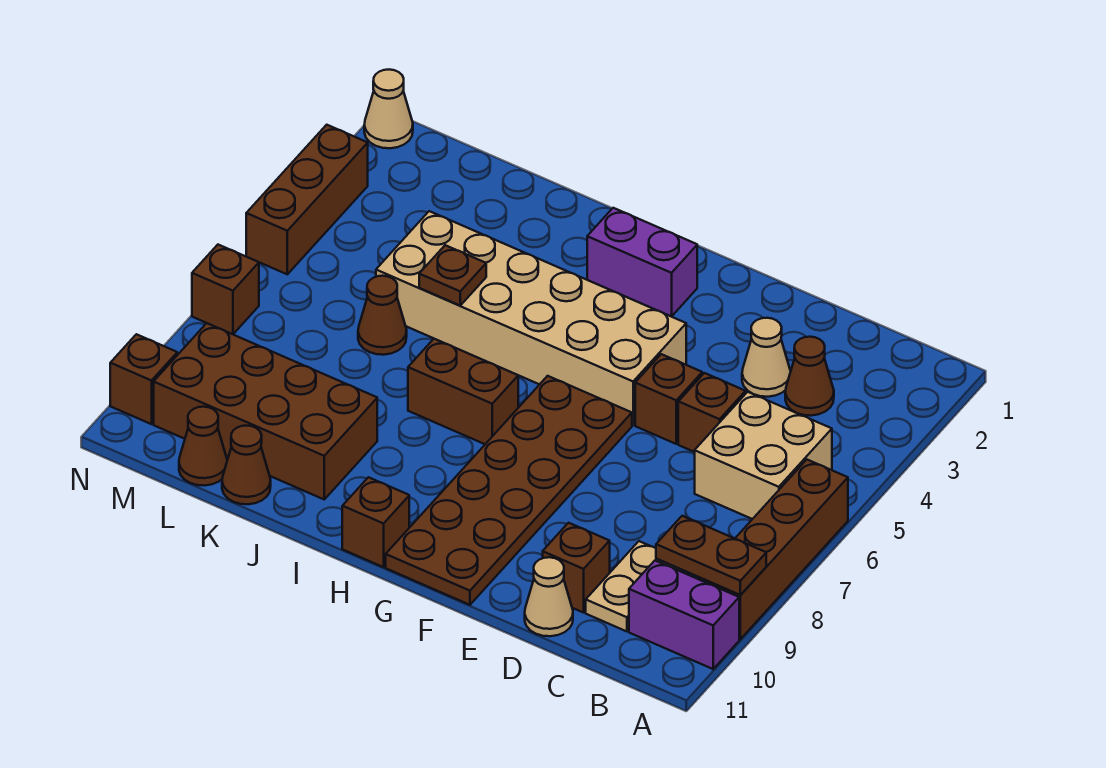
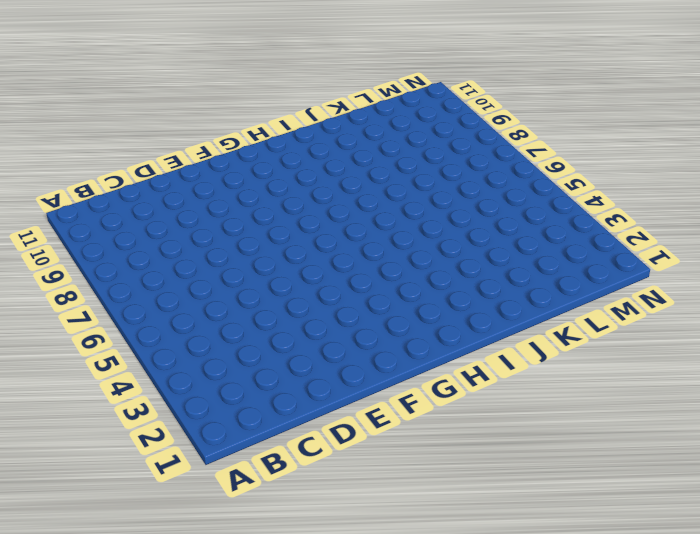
none -> brown brick A6:A9 level 1
none -> purple brick A10:B10 level 1
none -> tan brick B5:C6 level 1

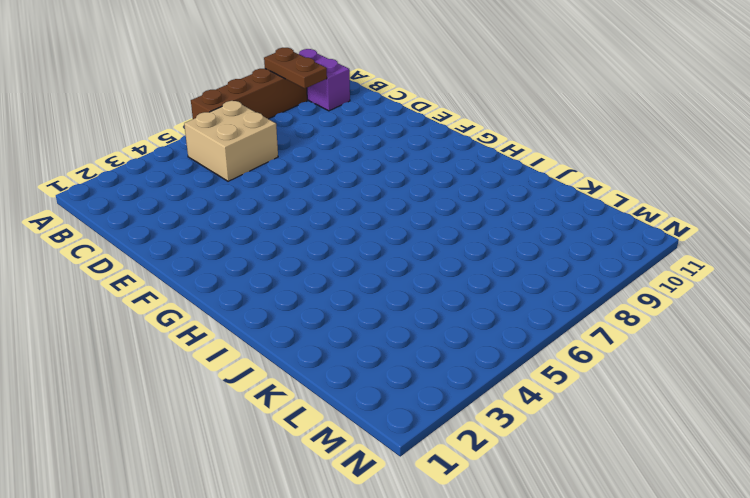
none -> brown cone C3 level 1
none -> tan plate C9:C10 level 1
none -> tan cone D3 level 1

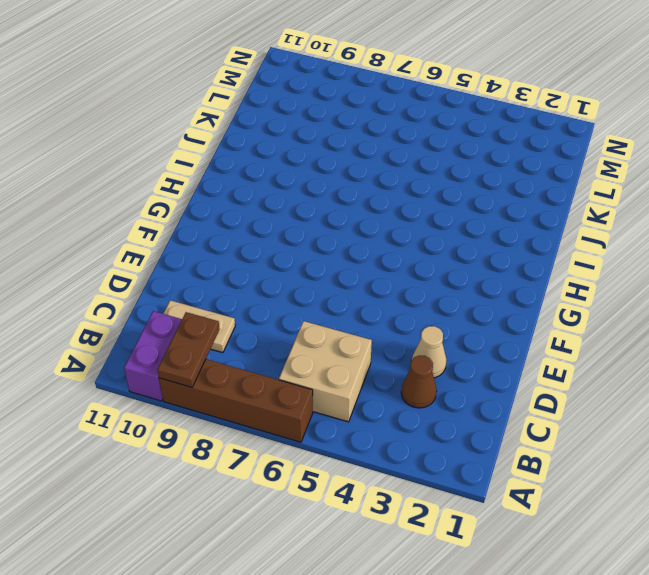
none -> brown brick D5 level 1
none -> brown brick D10 level 1
none -> tan cone D11 level 1

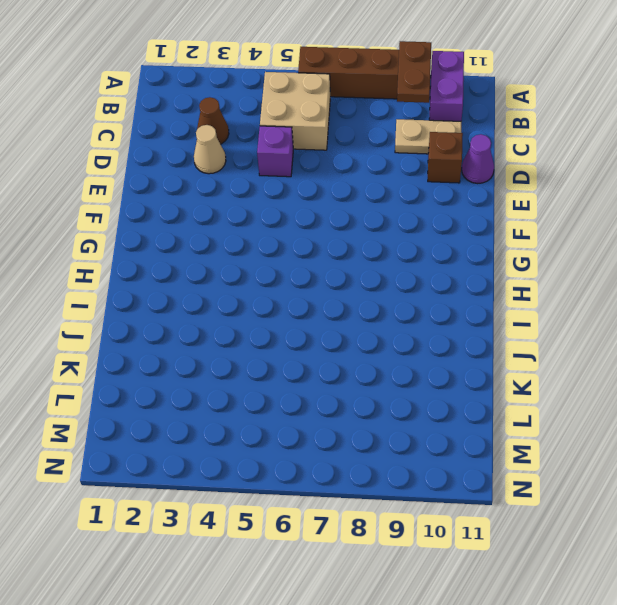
purple brick D5 level 1 -> brown brick D5 level 1
purple cone D11 level 1 -> tan cone D11 level 1
none -> brown brick E5 level 1
none -> tan brick F4:K5 level 1
none -> brown plate F6:G11 level 1

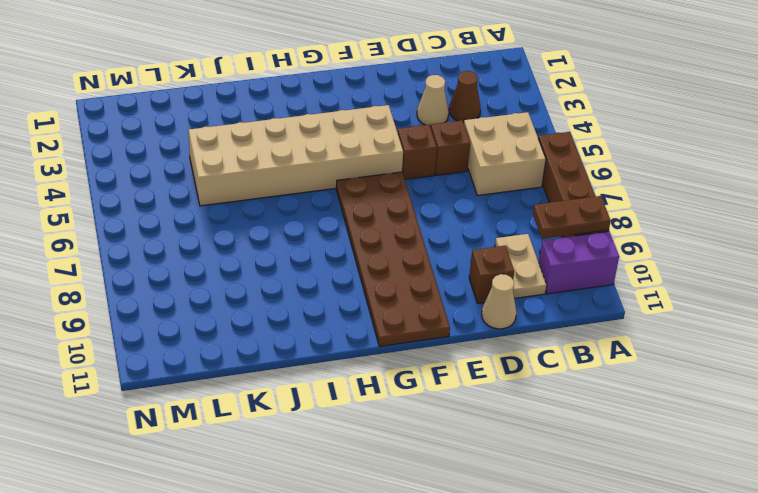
none -> purple brick G2:H2 level 1
none -> brown brick H7:I7 level 1
none -> brown brick H11 level 1

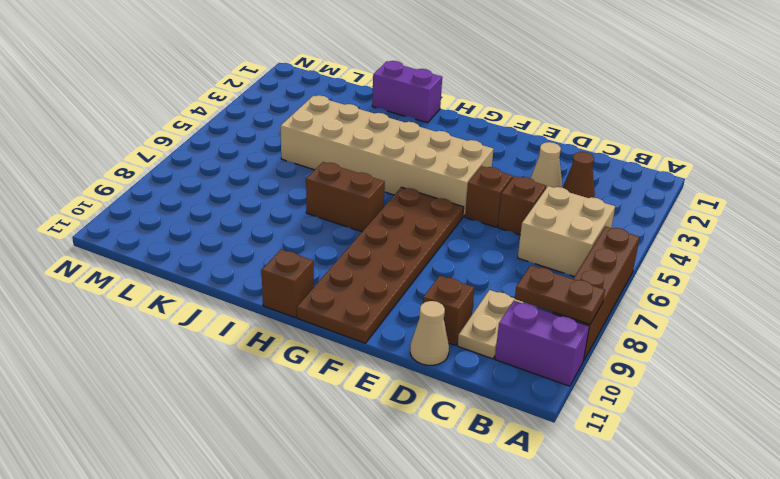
purple brick I1:J1 level 1 -> purple brick G2:H2 level 1
none -> brown brick J9:M10 level 1
none -> brown cone K6 level 1
none -> brown cone K11 level 1

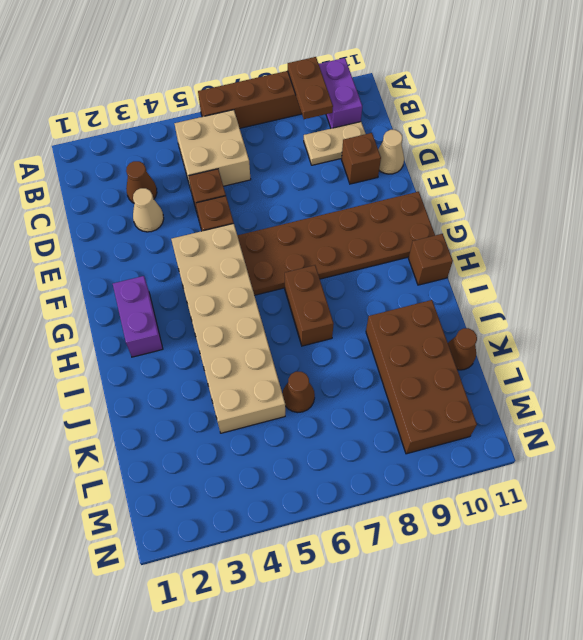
none -> brown cone L11 level 1
none -> tan cone N1 level 1
none -> brown brick N3:N5 level 1

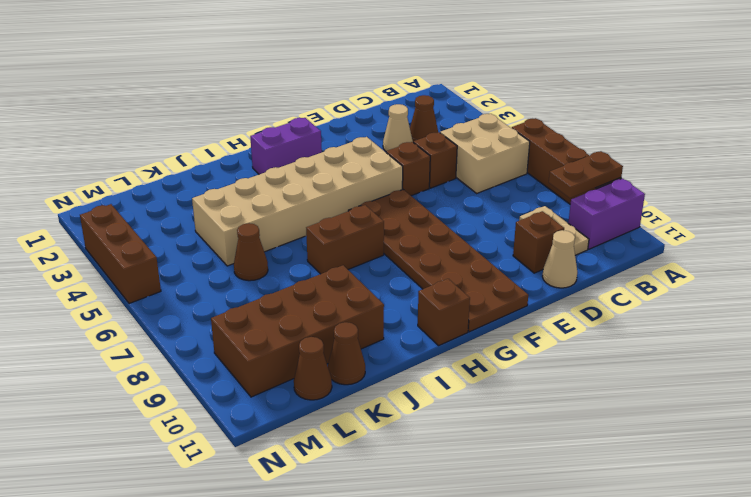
none -> tan cone N1 level 1
none -> brown brick N7 level 1
none -> brown brick N10 level 1

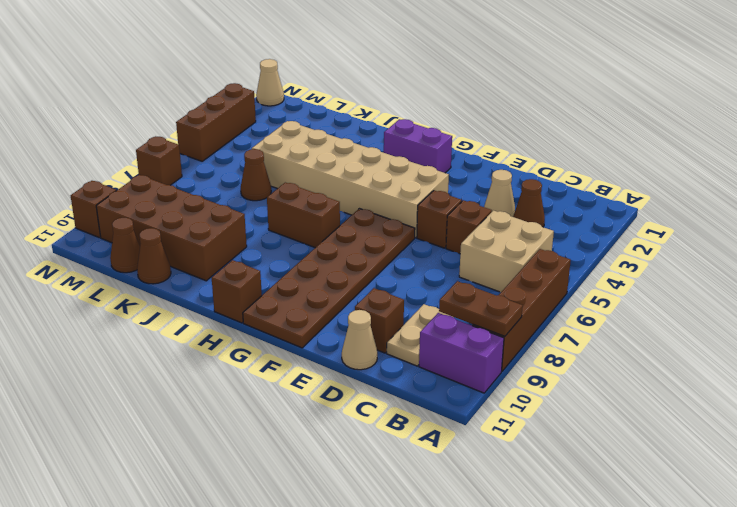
none -> brown plate J5 level 2

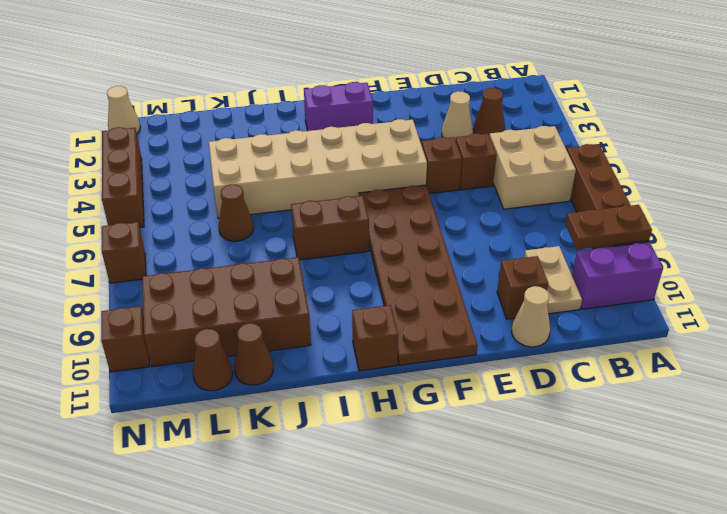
none -> brown plate J5 level 2

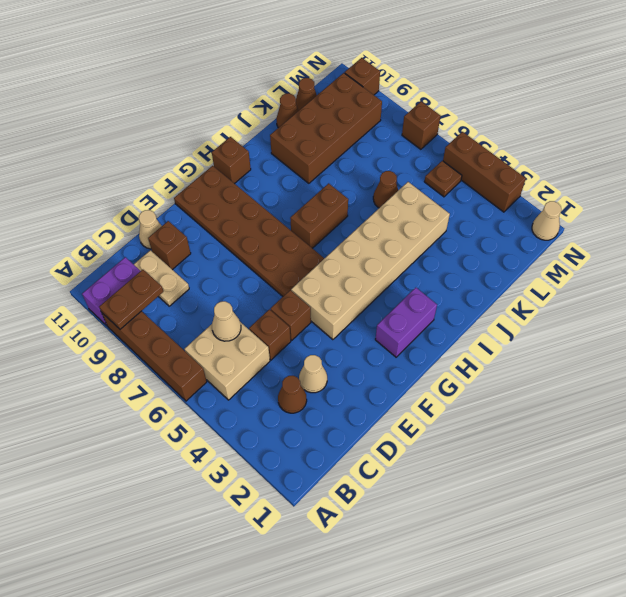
tan cone C6 level 2 -> none
brown plate M5 level 1 -> brown plate J5 level 2

